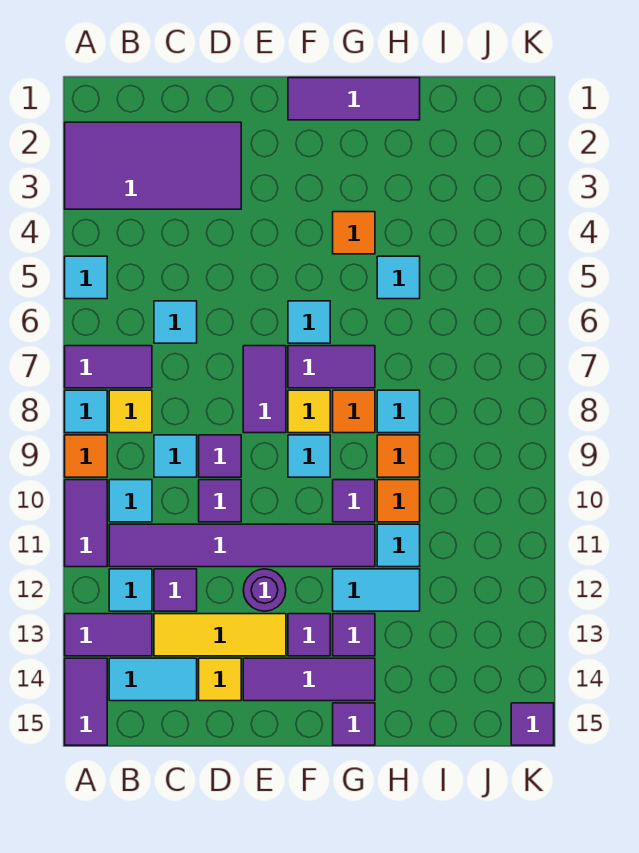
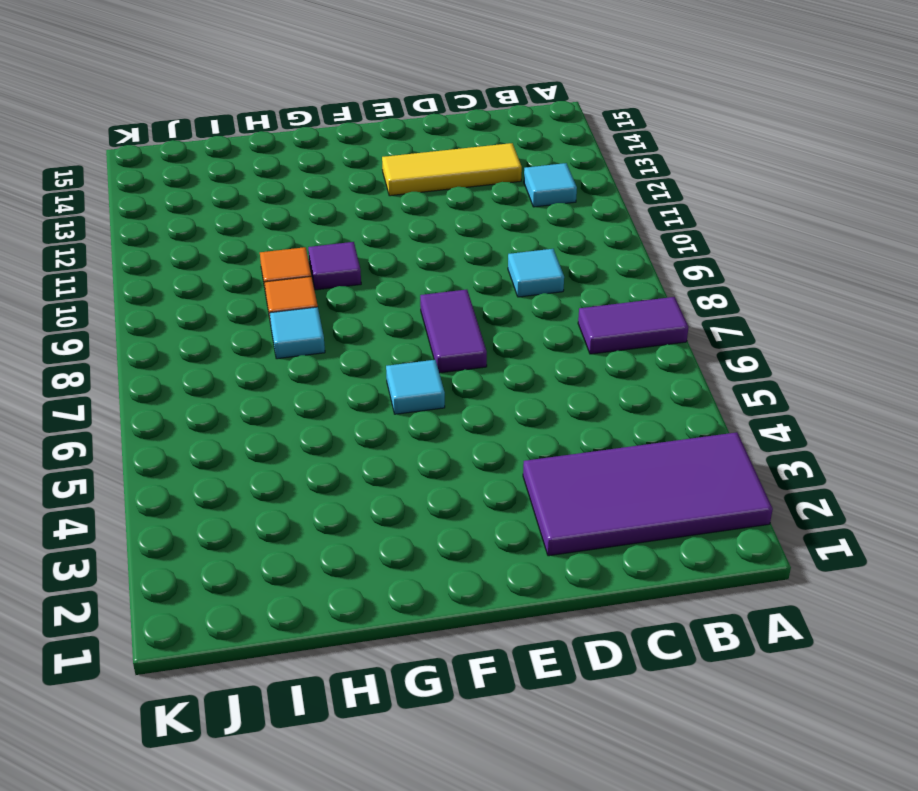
none -> cyan tile A5 level 1
none -> cyan tile A8 level 1
none -> orange tile A9 level 1
none -> purple tile A10:A11 level 1

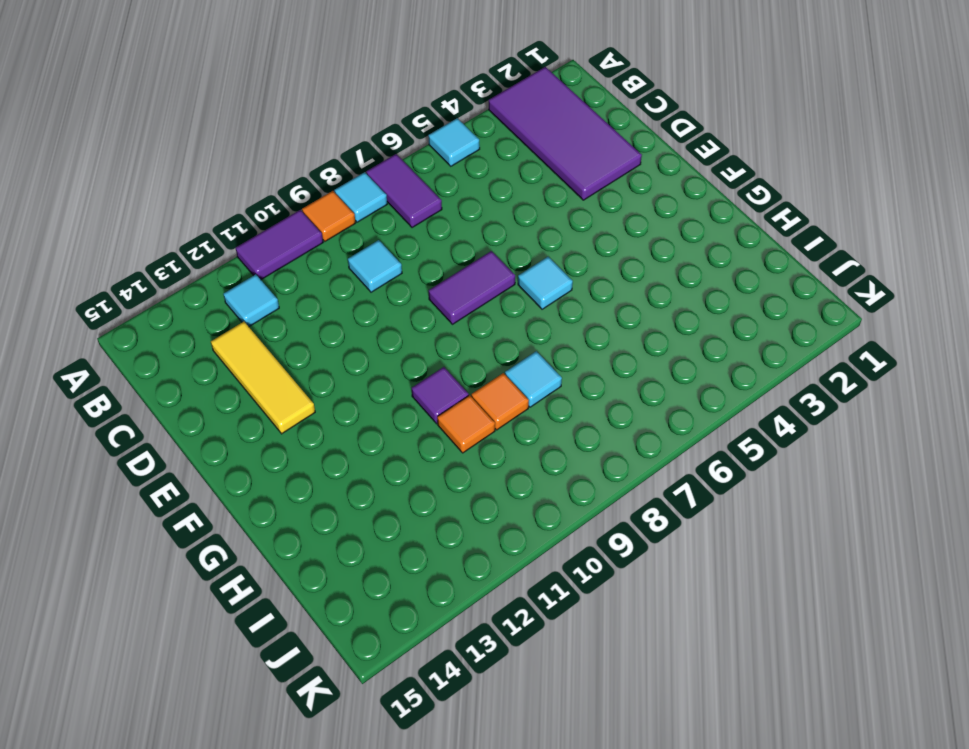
none -> purple tile A13:B13 level 1
none -> purple tile A14:A15 level 1
none -> yellow tile B8 level 1
none -> cyan tile B10 level 1

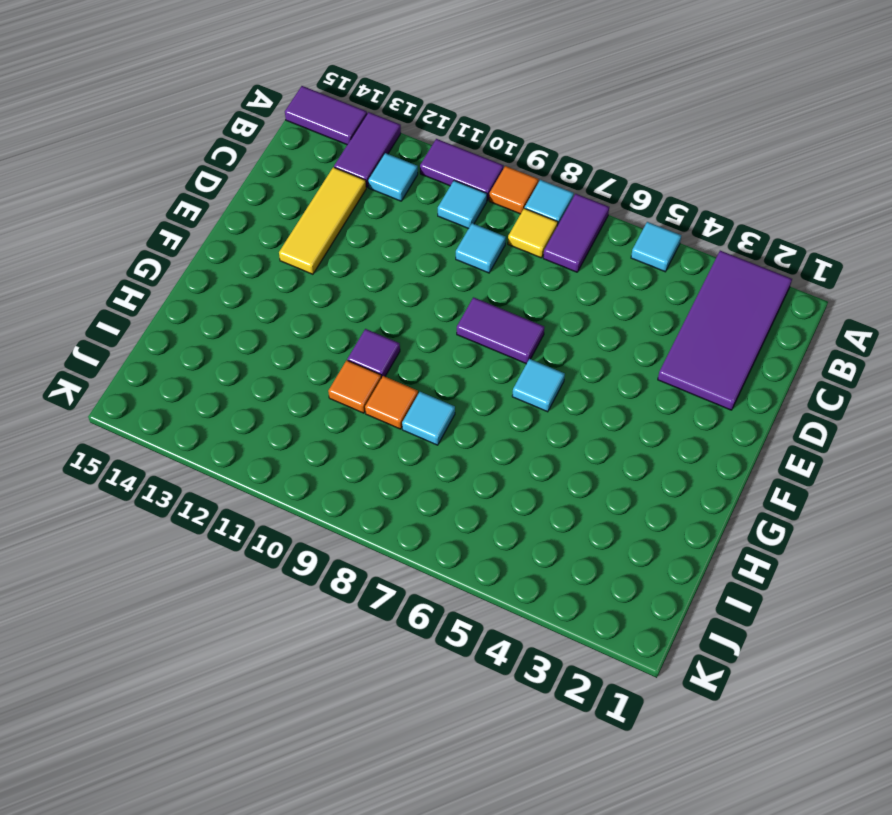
none -> purple tile B11:G11 level 1
none -> cyan tile B14:C14 level 1
none -> cyan tile C6 level 1
none -> purple tile C12 level 1

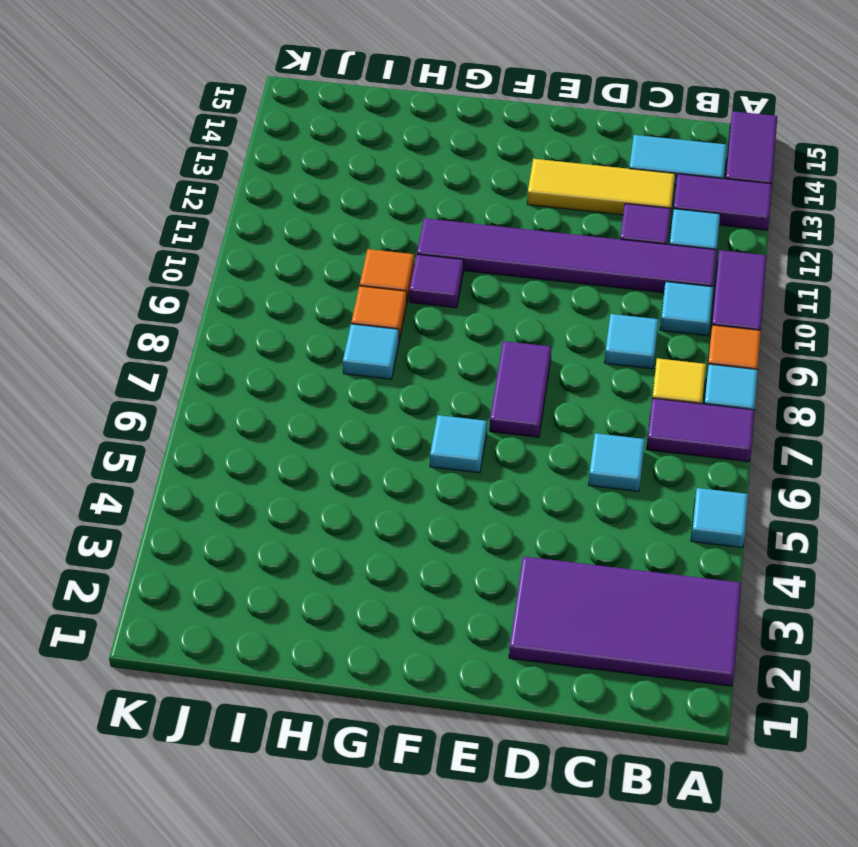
none -> purple tile D9 level 1
none -> purple tile D10 level 1
none -> yellow tile D14 level 1
none -> purple round brick E12 level 1

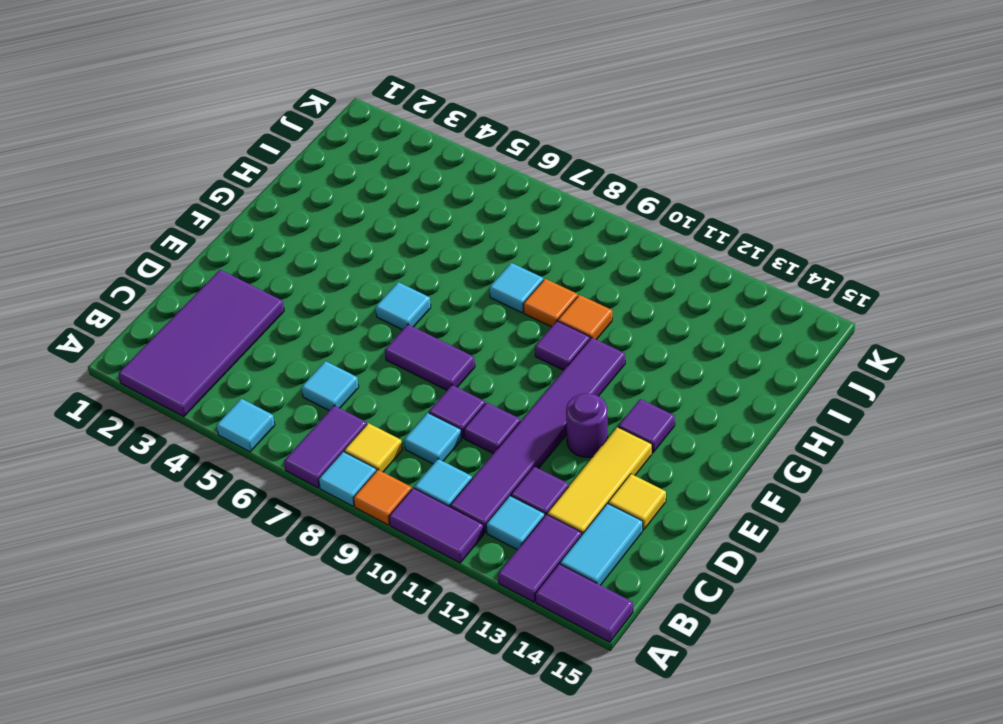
none -> purple tile E14:G14 level 1
none -> purple tile F1:H1 level 1
none -> purple tile F7:G7 level 1
none -> yellow tile F8 level 1

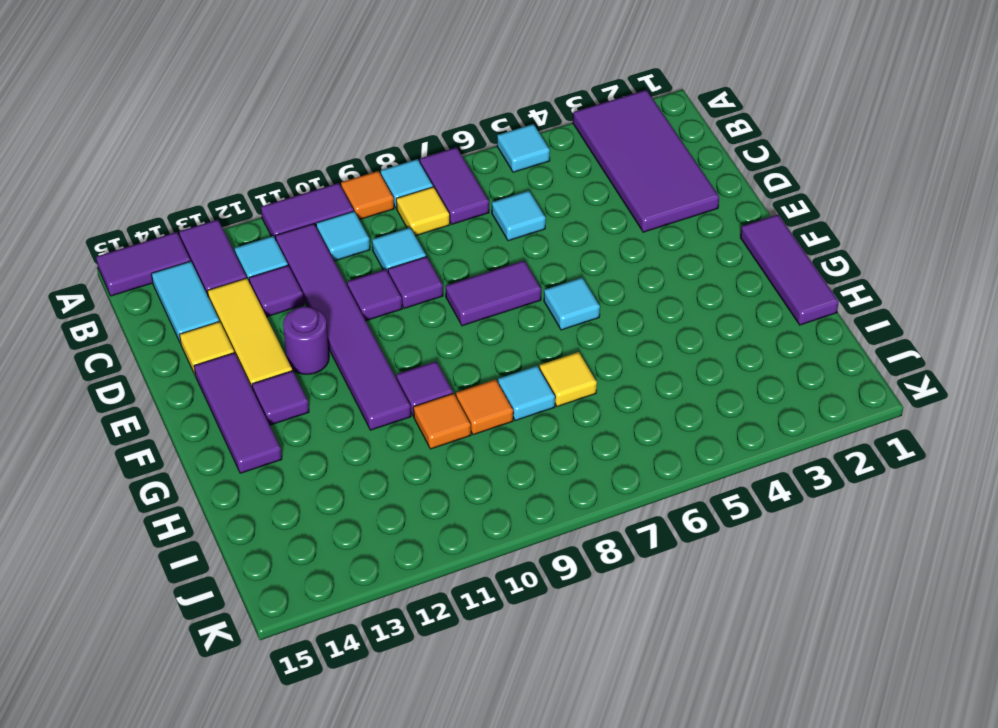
yellow tile H7 level 1 -> yellow tile F8 level 1
none -> purple tile F7:G7 level 1
none -> cyan tile F9 level 1
none -> orange tile G4 level 1
none -> orange tile G8 level 1

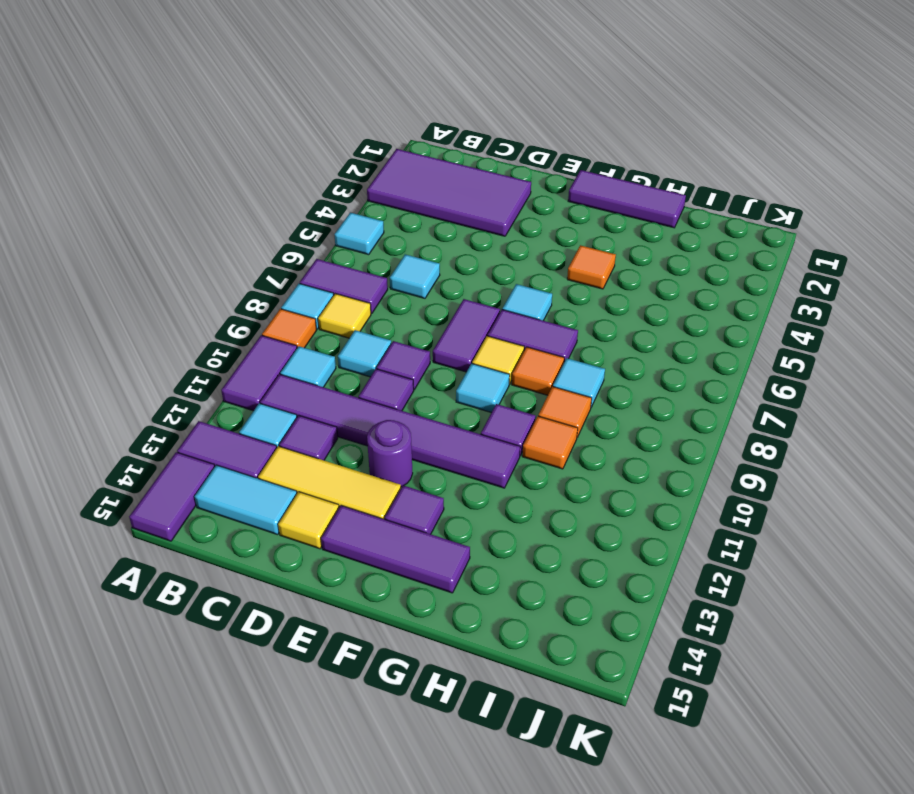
none -> cyan tile G12:H12 level 1
none -> purple tile G13 level 1
none -> purple tile G15 level 1
none -> cyan tile H5 level 1

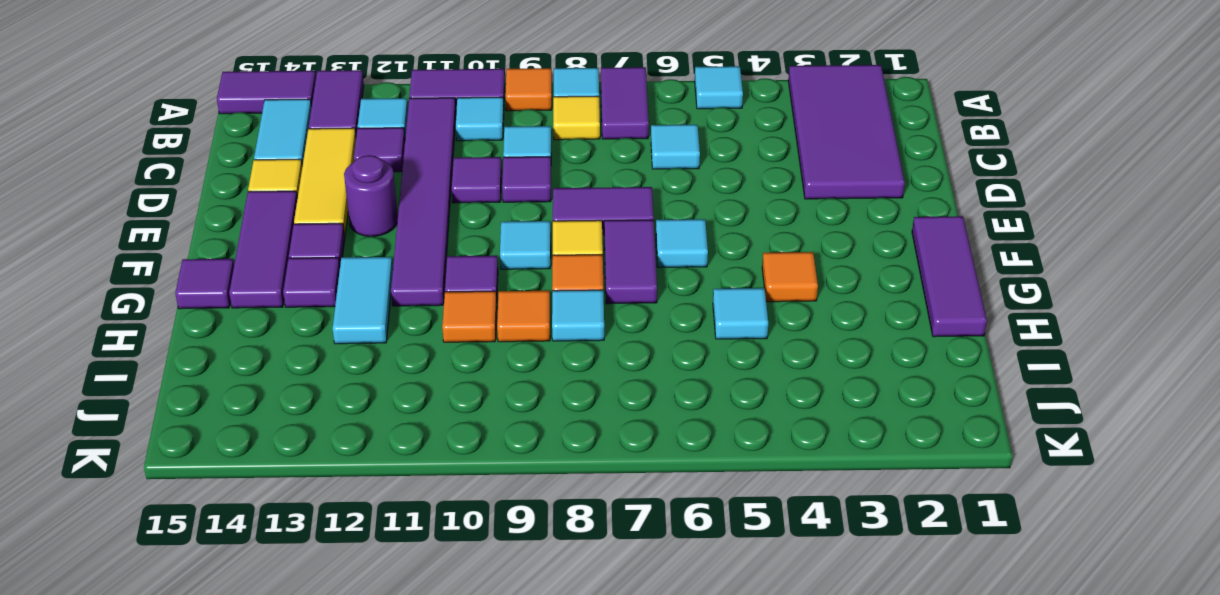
none -> cyan tile H11 level 1
none -> purple tile K15 level 1

